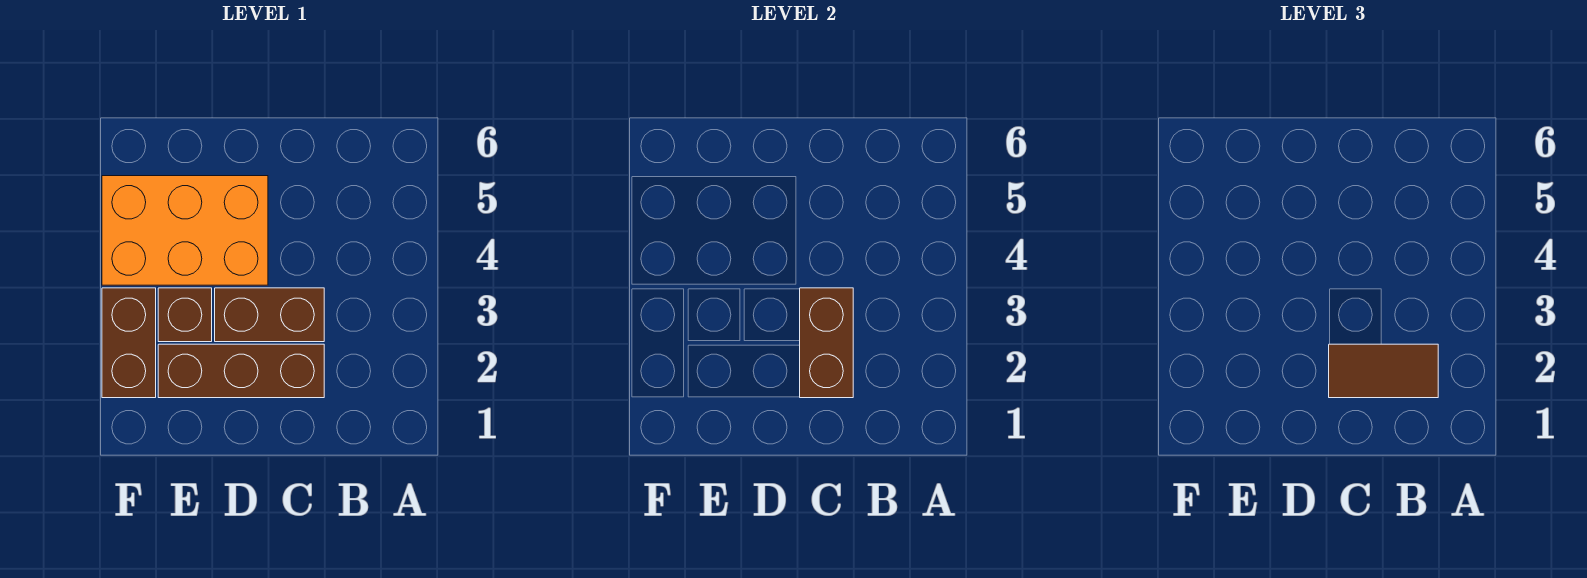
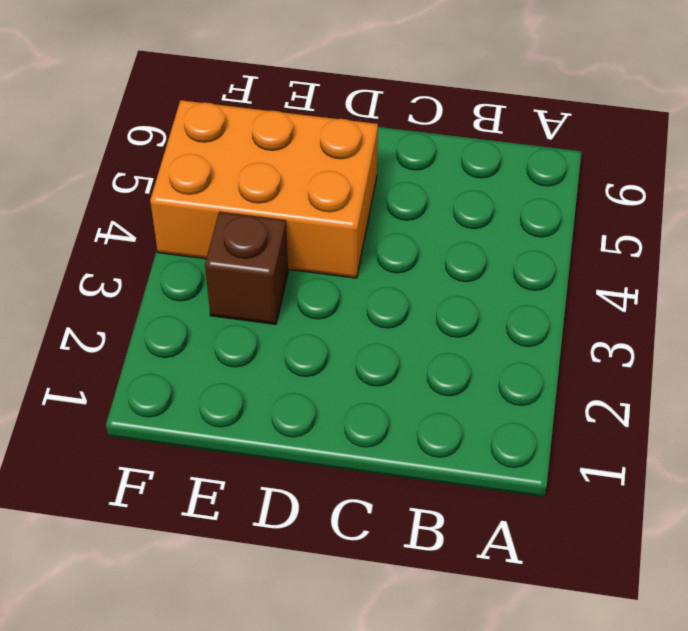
none -> brown brick C2:E2 level 1
none -> brown brick C3:D3 level 1

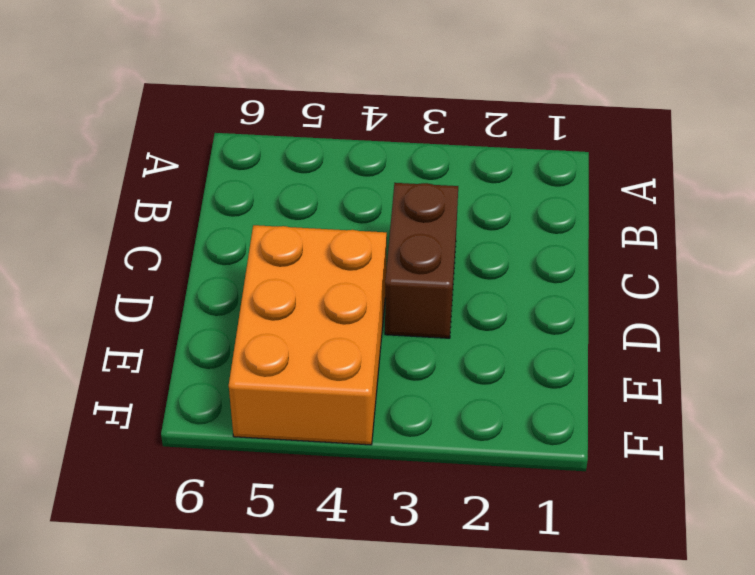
none -> brown brick C2:E2 level 1
none -> brown brick E3 level 1

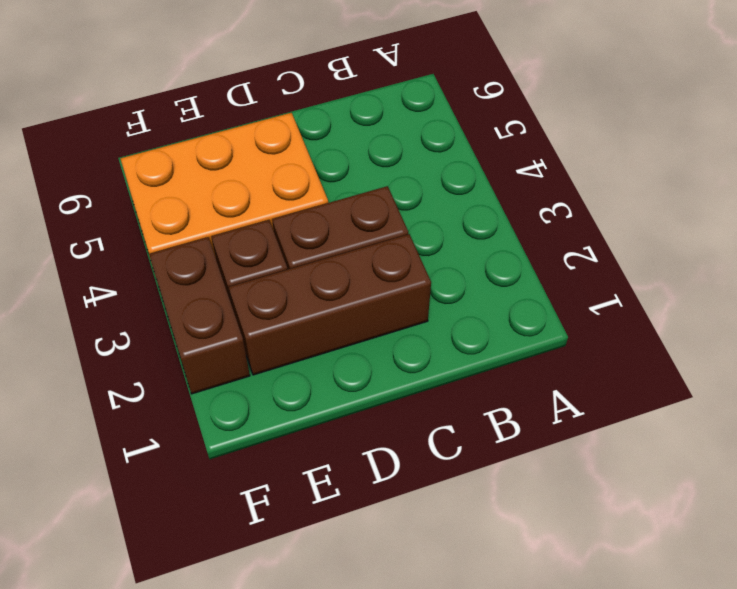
none -> brown brick C2:C3 level 2
none -> brown tile B2:C2 level 3

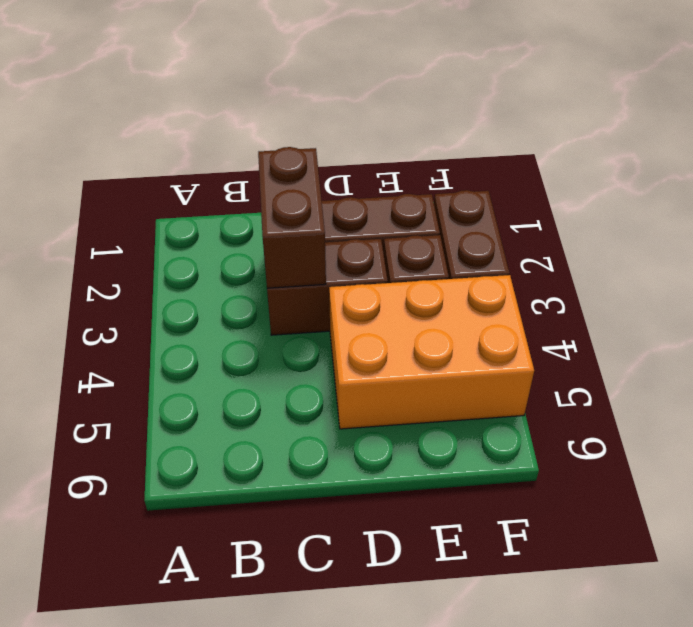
none -> brown tile B2:C2 level 3

